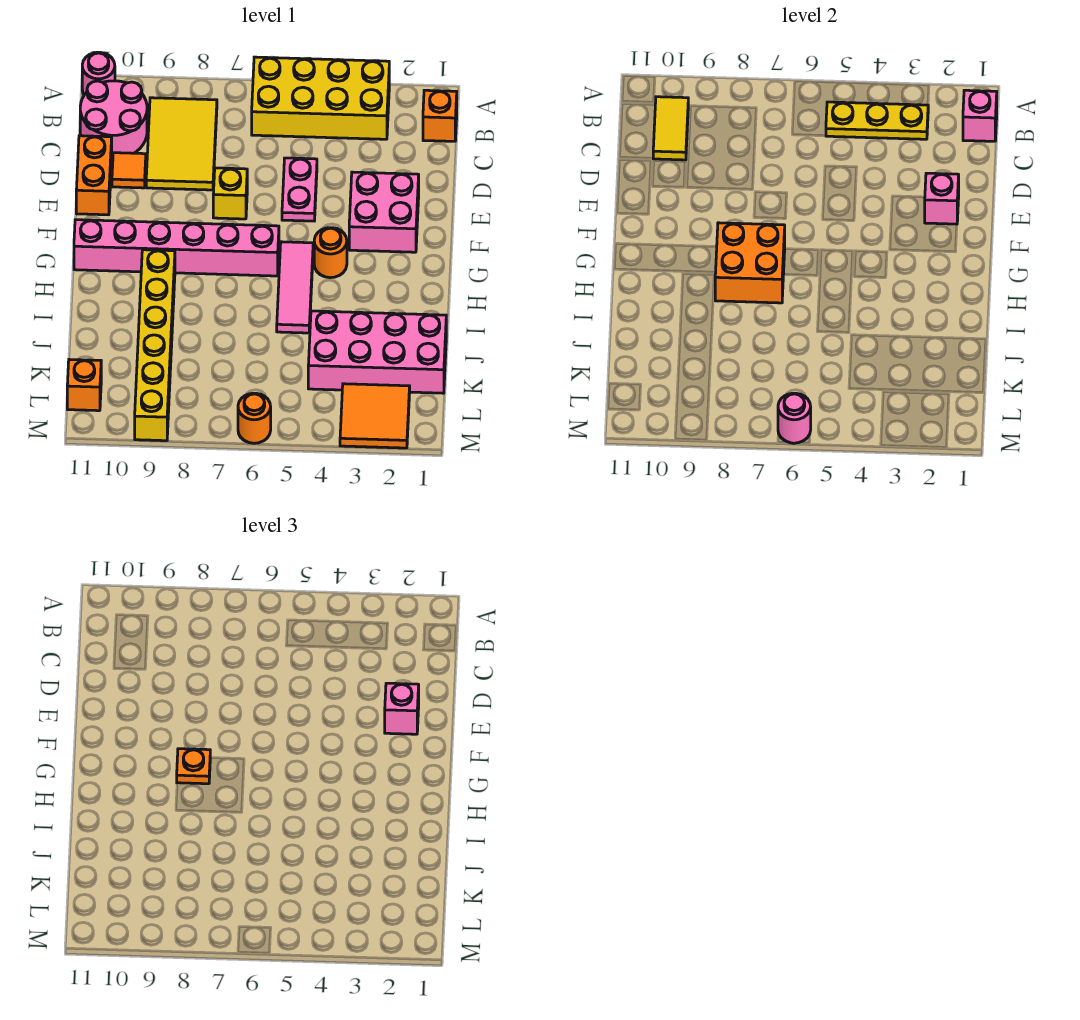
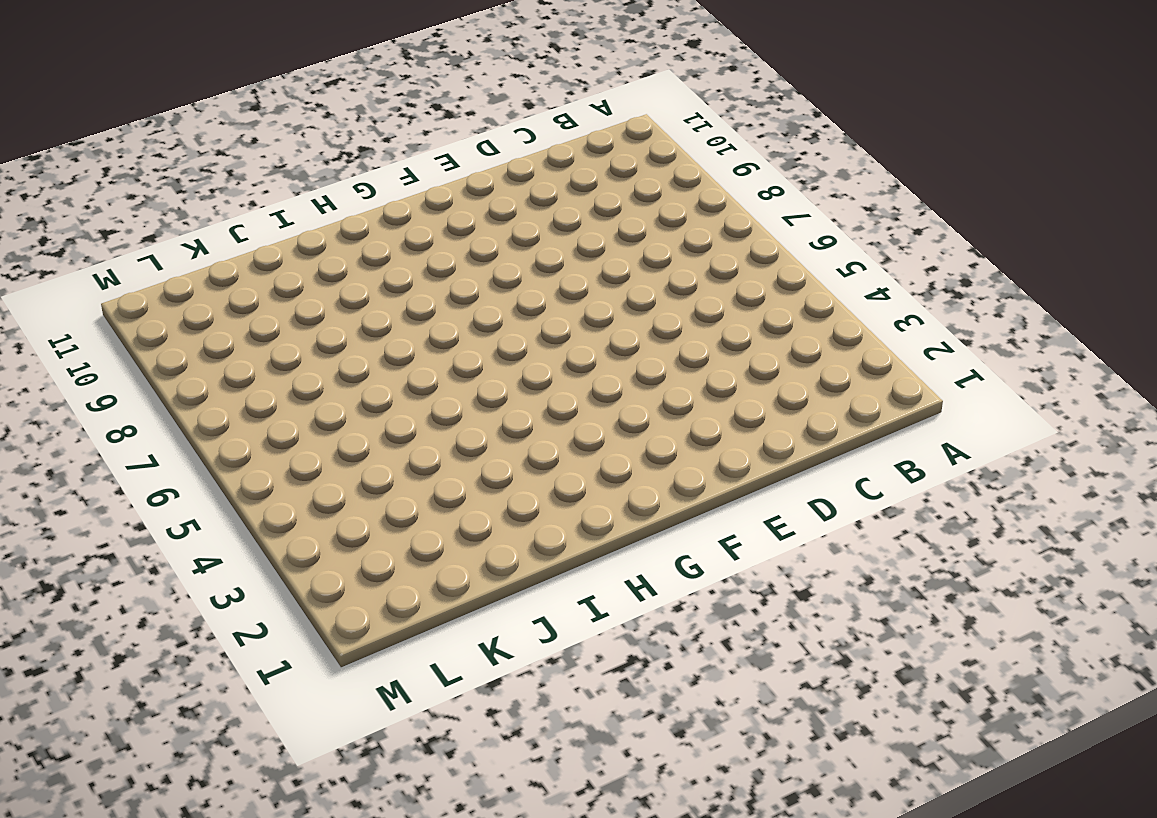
none -> yellow brick A3:B6 level 1
none -> pink round brick A11 level 1
none -> orange brick B1 level 1

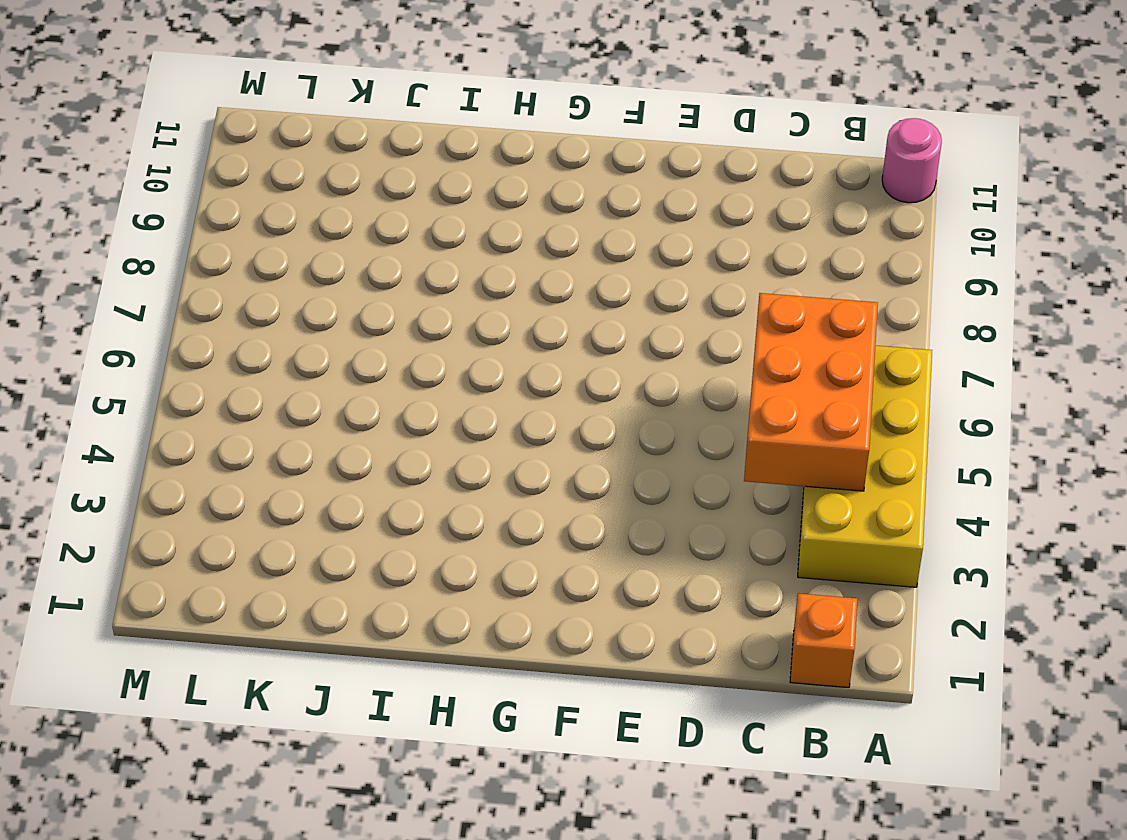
orange brick B4:C6 level 2 -> yellow plate B3:B5 level 2
none -> yellow tile B8:D9 level 1
none -> pink round brick B10:C11 level 1
none -> pink plate D5:E5 level 1

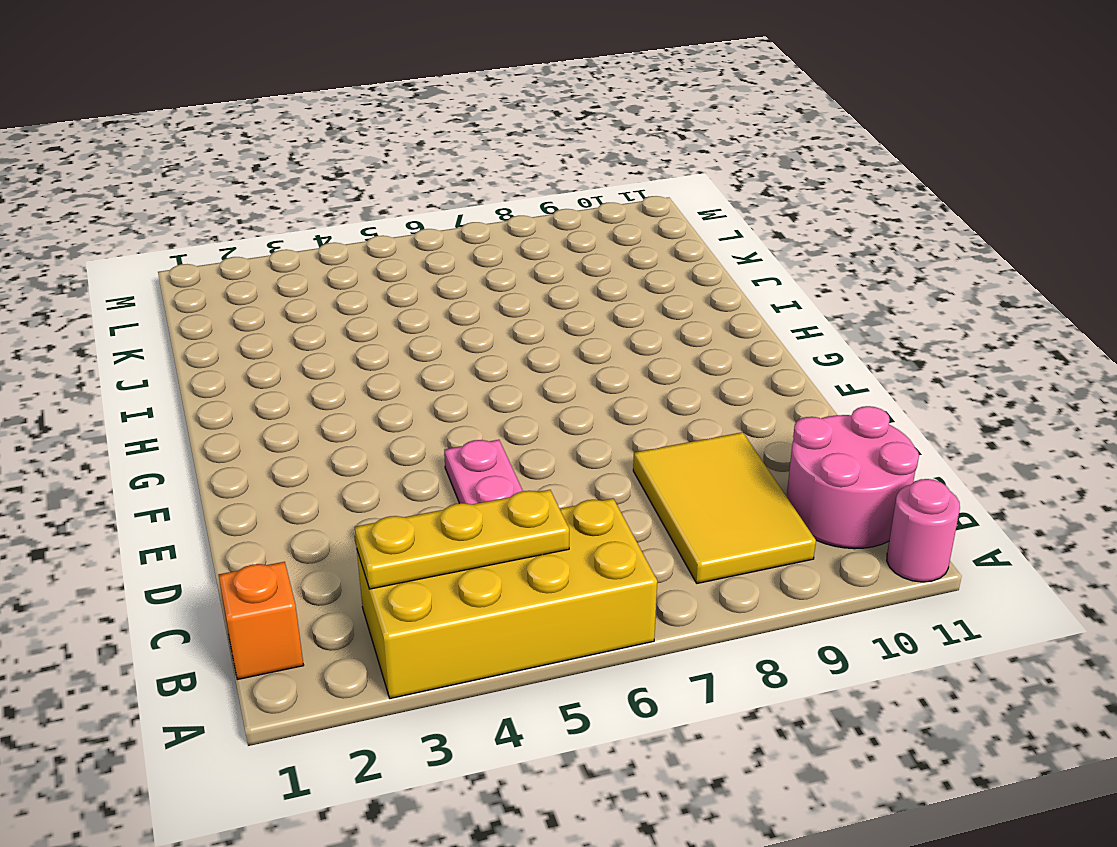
none -> orange tile D10 level 1
none -> orange brick D11:E11 level 1
none -> pink brick E2:F3 level 1

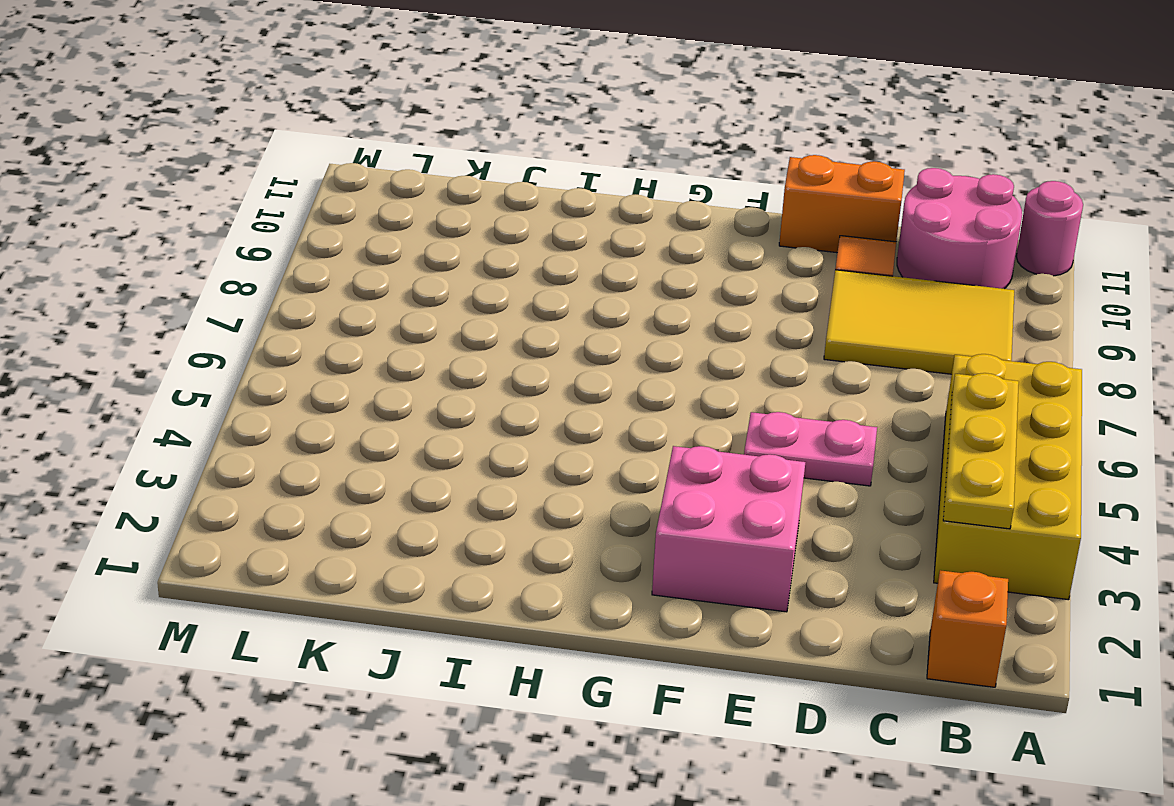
none -> yellow brick E7 level 1
none -> orange round brick G4 level 1
none -> pink tile G5:I5 level 1

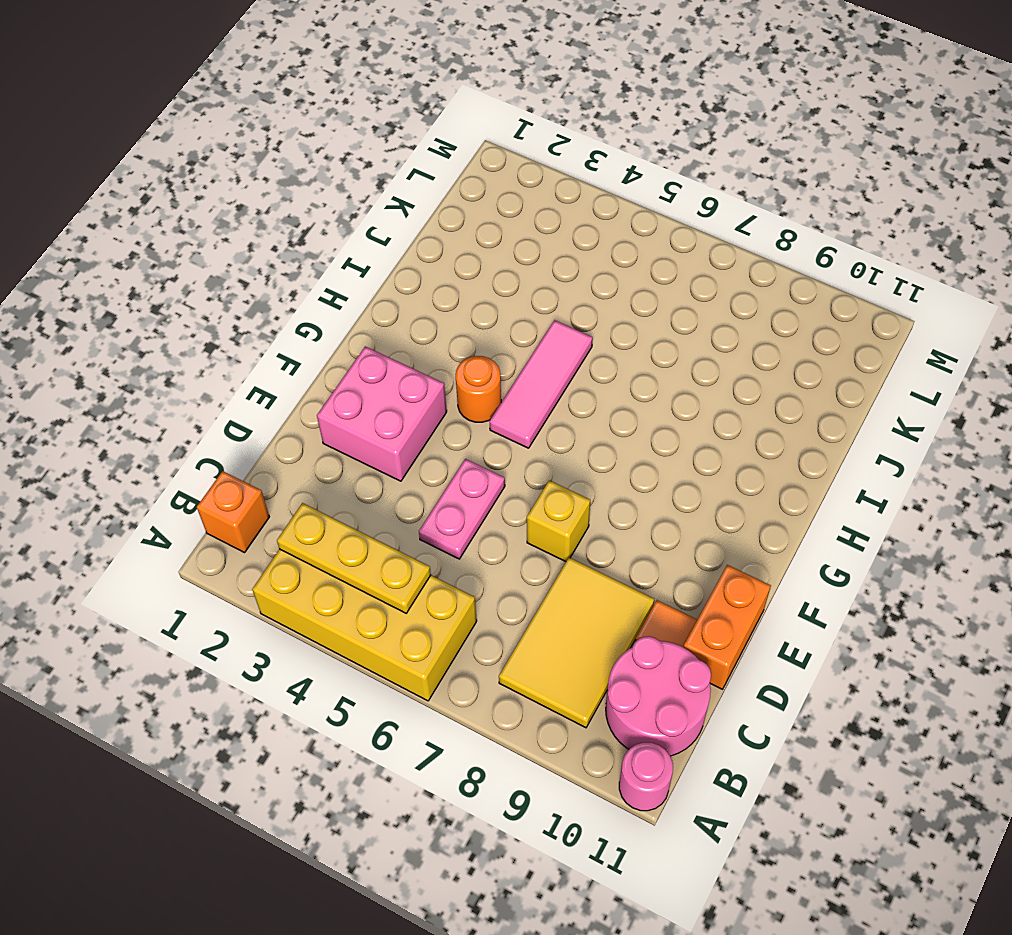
none -> pink brick G6:G11 level 1
none -> yellow brick H9:M9 level 1
none -> pink brick J1:K4 level 1

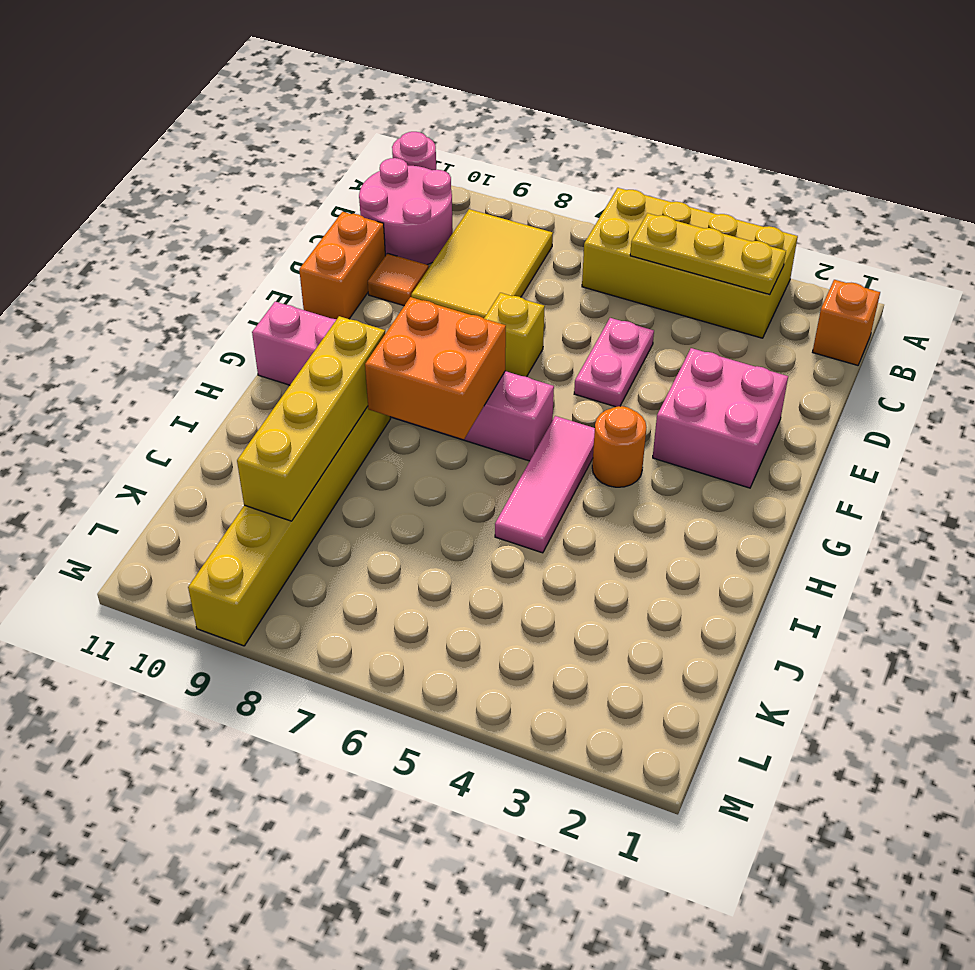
yellow brick H9:K9 level 2 -> none
none -> pink brick J1:K4 level 1
none -> orange tile L2:M3 level 1
none -> orange brick L11 level 1

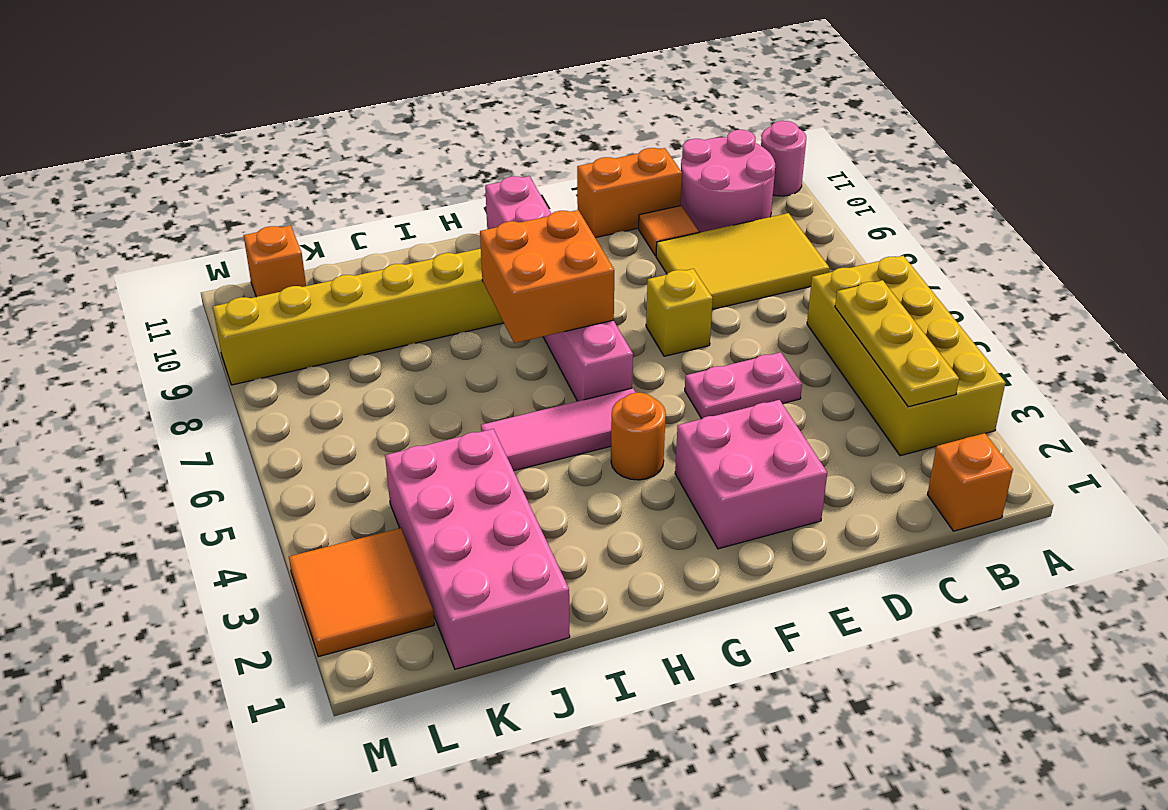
none -> orange round brick M6 level 1
none -> pink brick B1 level 2
none -> yellow tile B10:C10 level 2

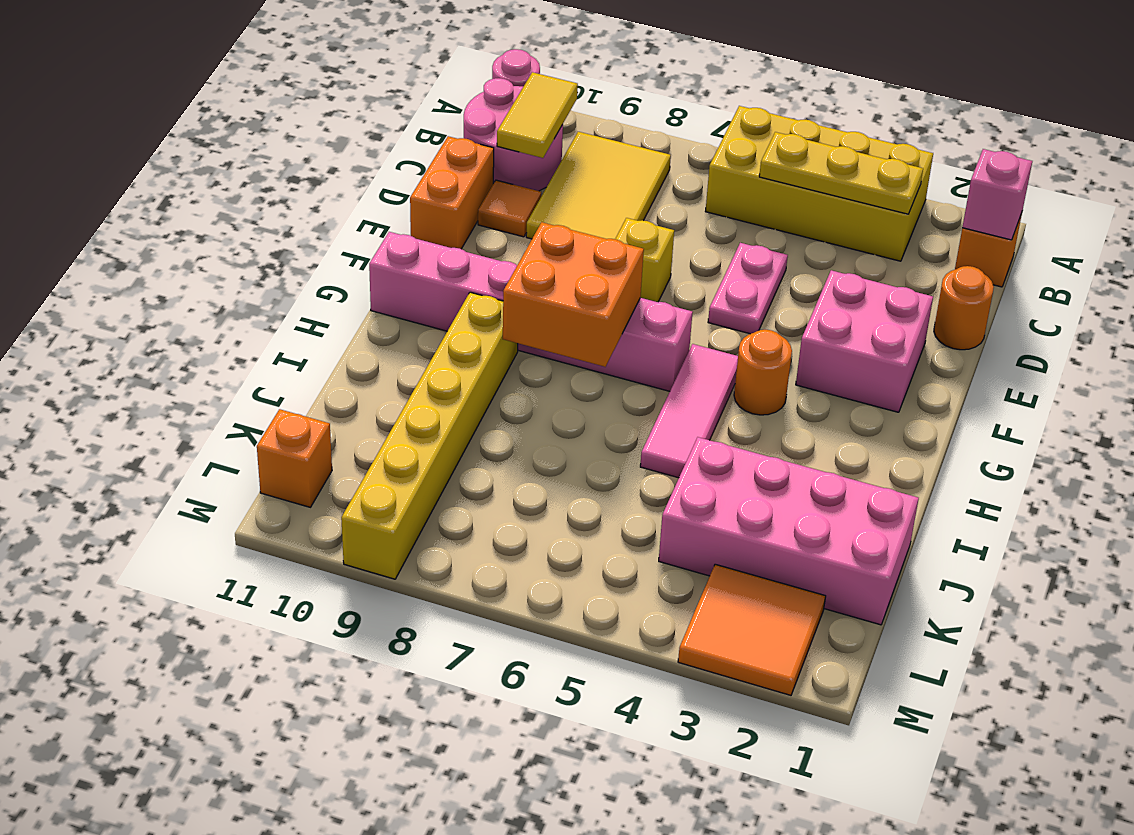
orange round brick D1 level 1 -> orange round brick M6 level 1
none -> pink brick E2 level 2
none -> pink round brick M6 level 2
none -> pink brick E2 level 3

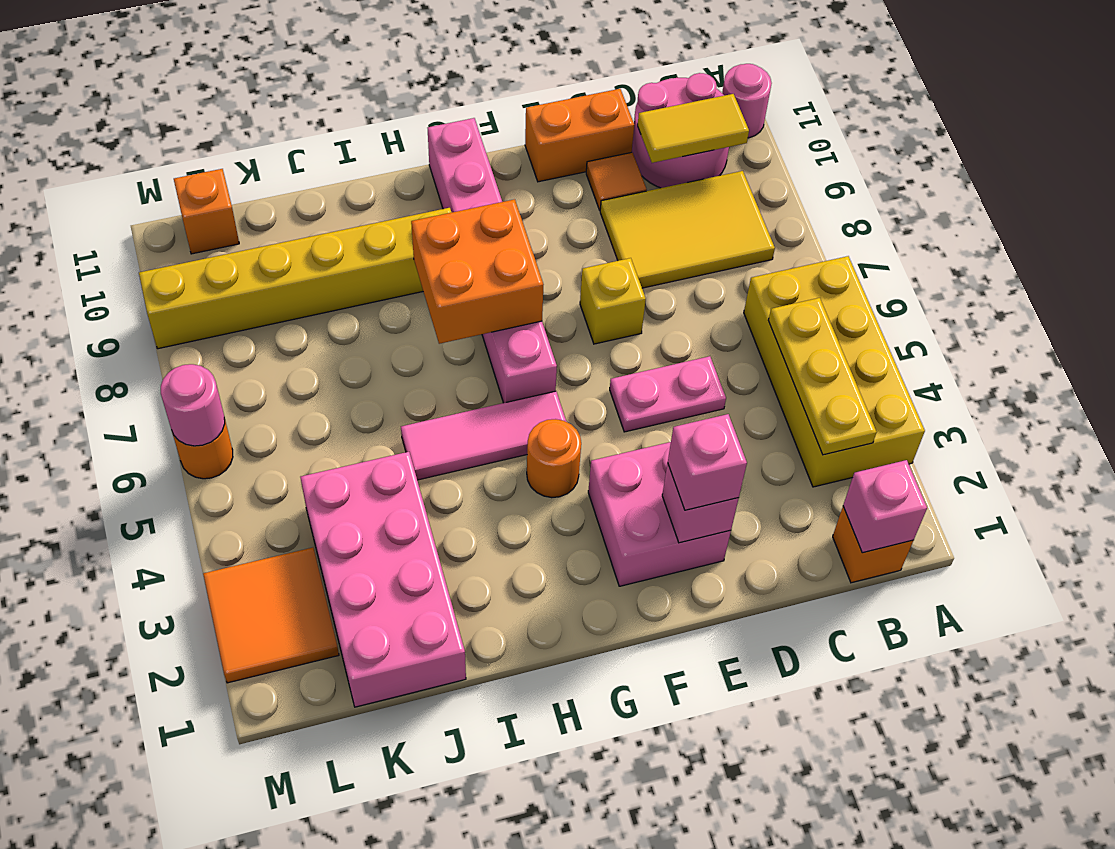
none -> orange plate G8 level 3

